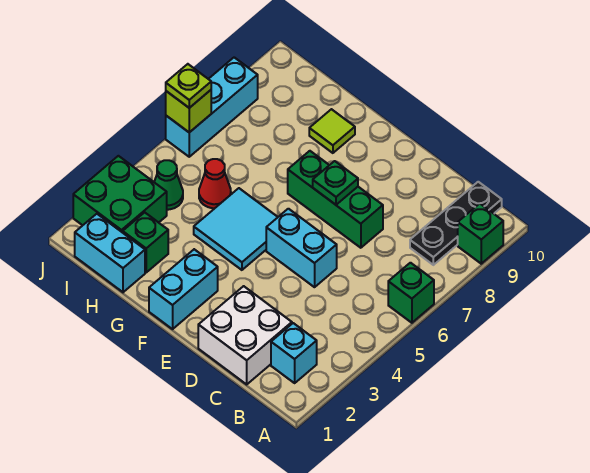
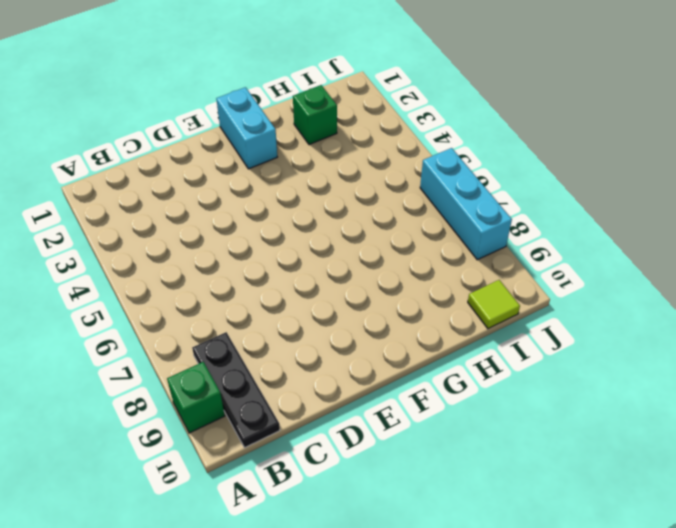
lime tile I10 level 1 -> lime tile G9 level 1
none -> green brick A6 level 1
none -> cyan brick B2 level 1
none -> white brick C1:D2 level 1

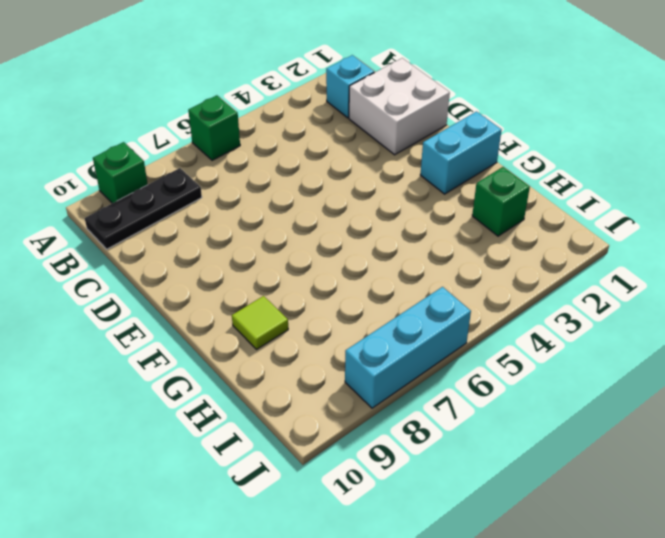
none -> cyan brick D5:E5 level 1
none -> green brick D7:F7 level 1
none -> cyan tile F4:G5 level 1

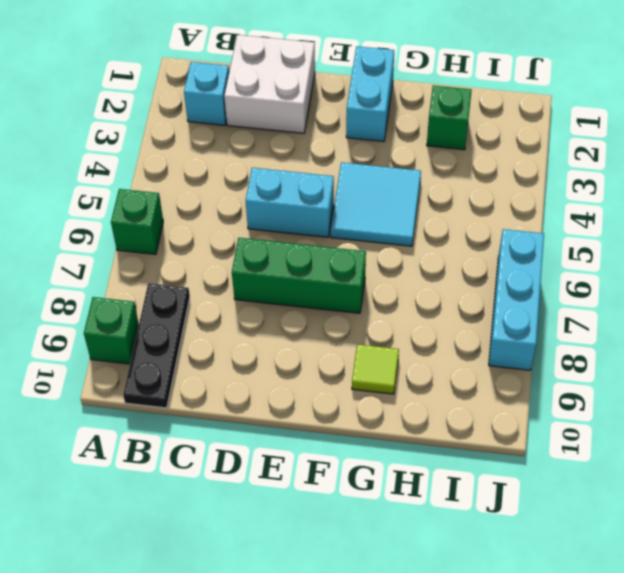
none -> cyan brick H1:I1 level 1
none -> red cone H5 level 1
none -> green brick I2:J3 level 1

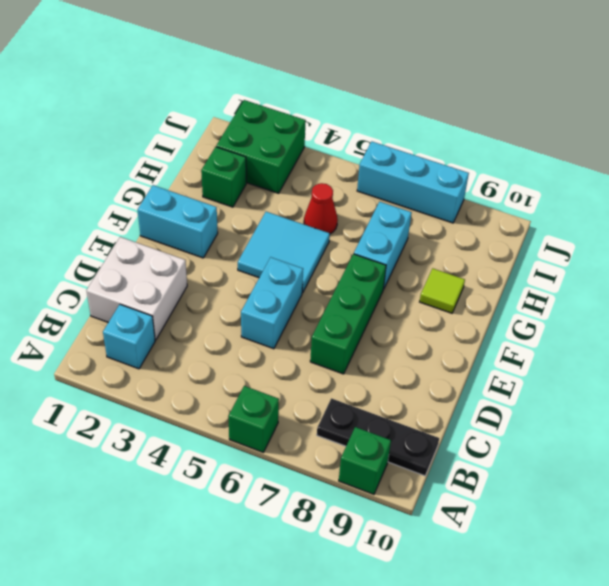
cyan brick G7:H7 level 1 -> cyan brick H1:I1 level 1
none -> green cone I4 level 1
none -> green plate E7 level 2
none -> lime brick J6 level 2

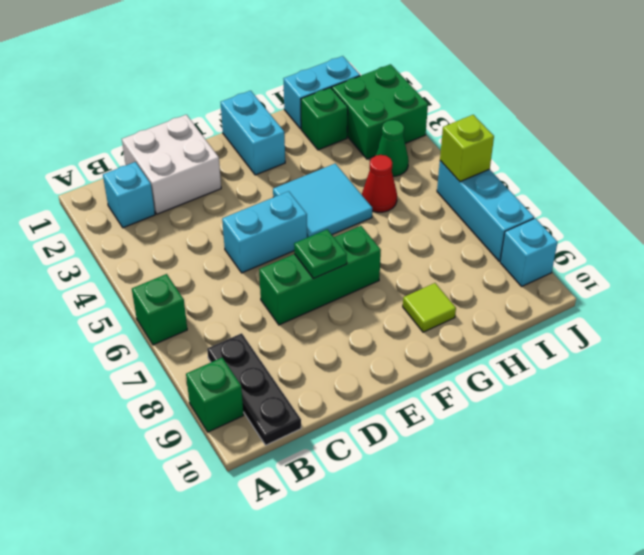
cyan brick J9 level 1 -> none
none -> lime plate J6 level 3

